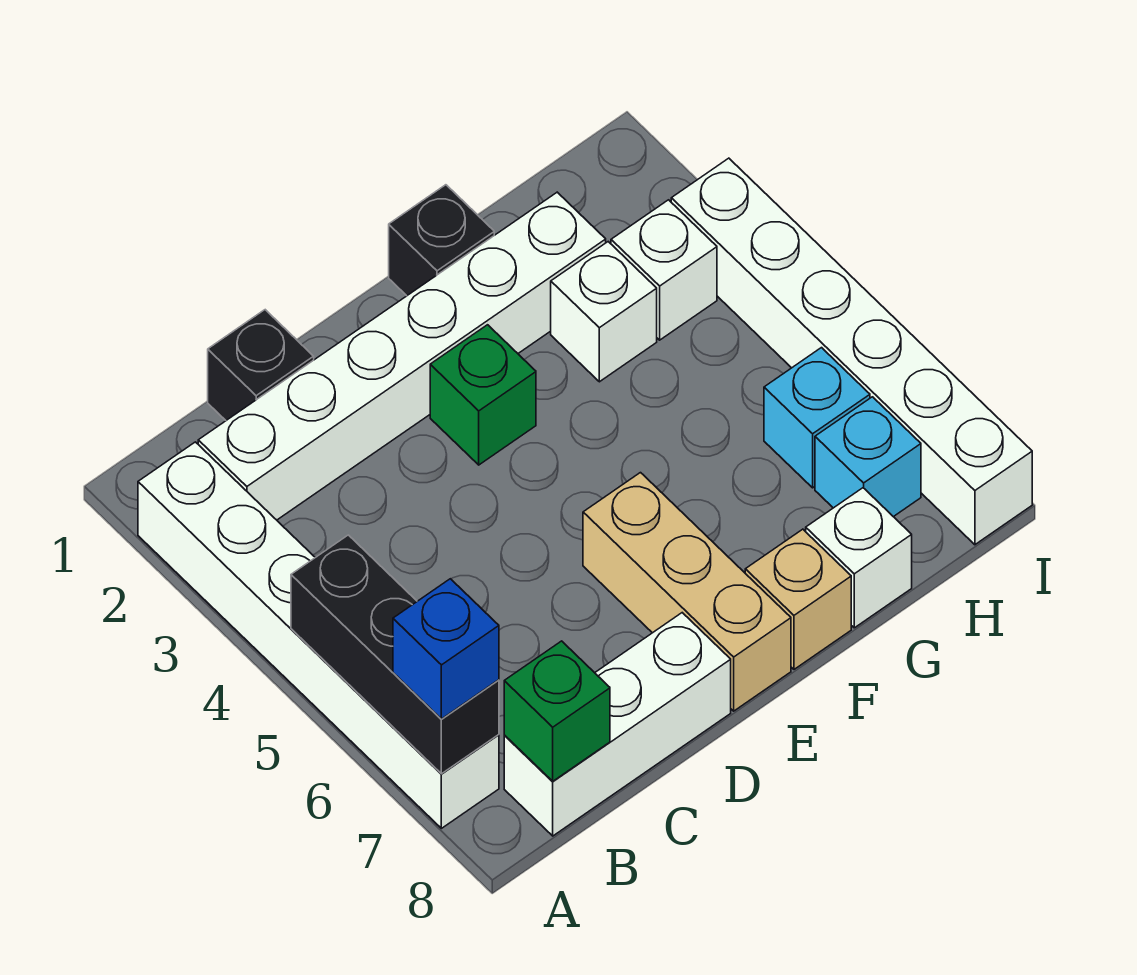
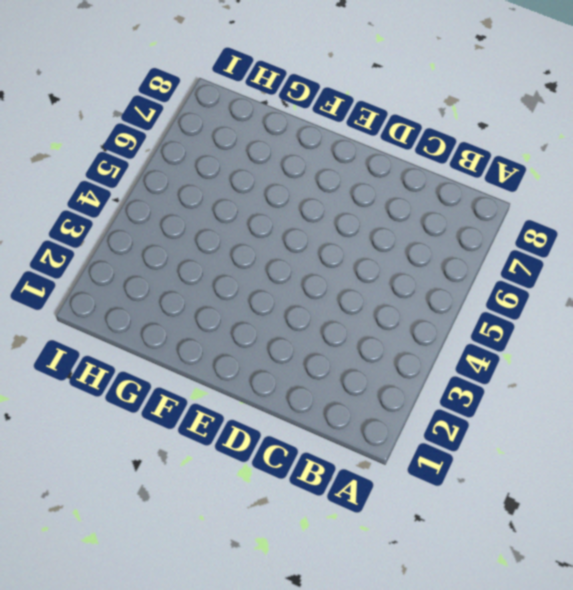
none -> white brick A2:A7 level 1
none -> white brick B2:G2 level 1
none -> white brick B8:D8 level 1

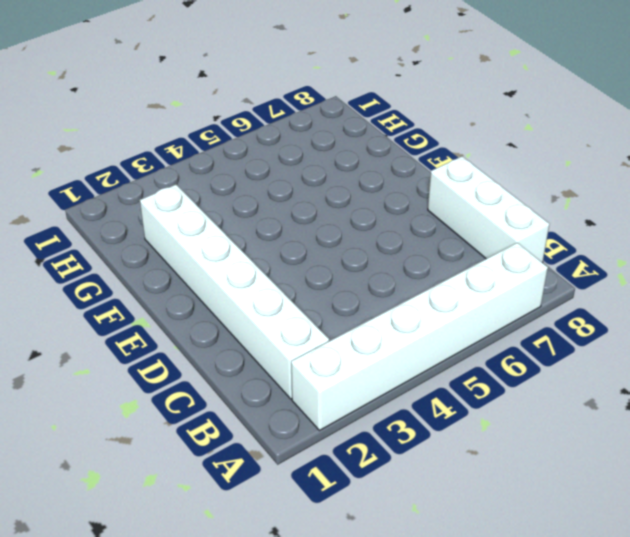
none -> black brick C1 level 1
none -> green brick E3 level 1
none -> tan brick E6:E8 level 1

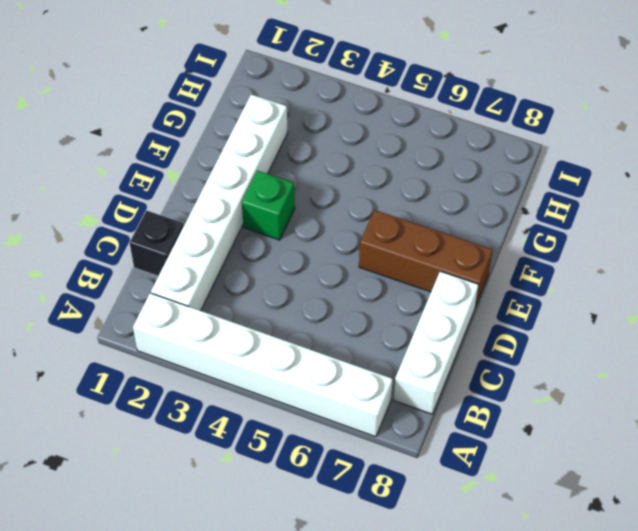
brown brick E6:E8 level 1 -> tan brick E6:E8 level 1
none -> black brick F1 level 1
none -> tan brick F8 level 1
none -> white brick G3 level 1

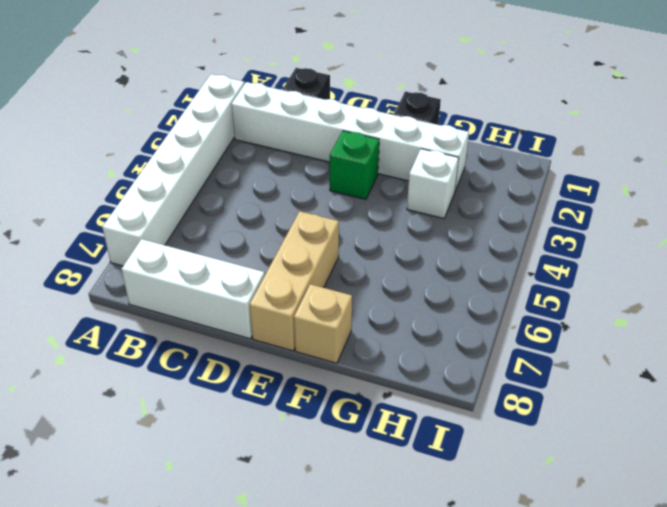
none -> white brick G8 level 1
none -> white brick H3 level 1
none -> cyan brick H6 level 1

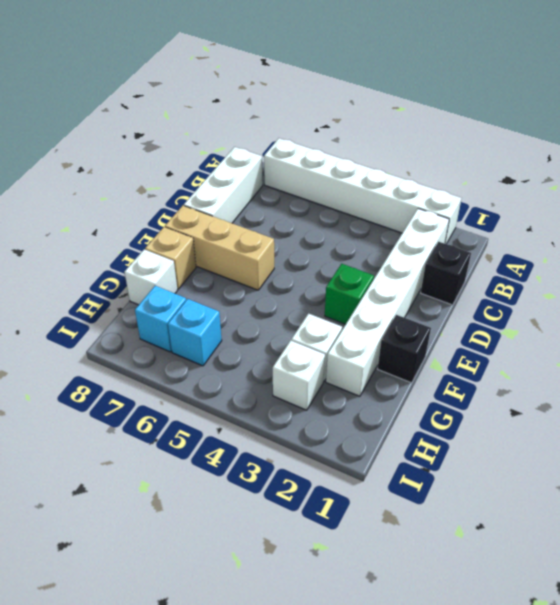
none -> white brick I3:I8 level 1
none -> black brick A5:A7 level 2
none -> green brick B8 level 2

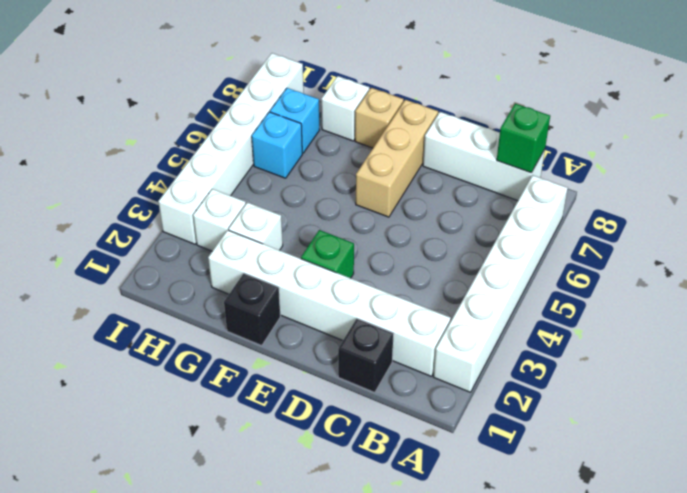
none -> black brick A5:A7 level 2
none -> blue brick A7 level 3

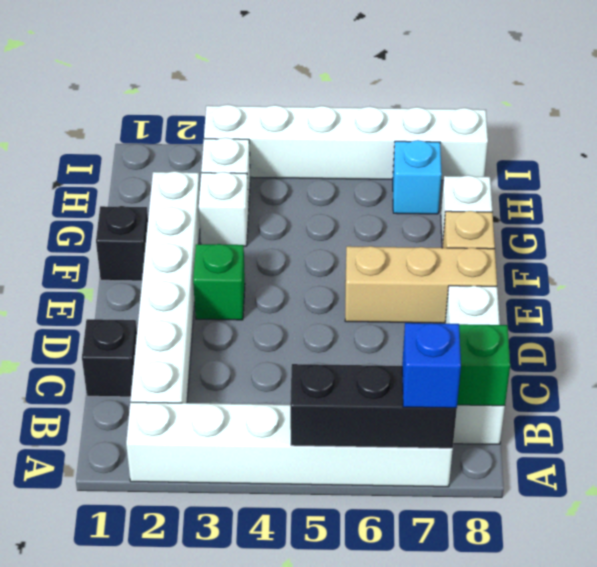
none -> cyan brick H6 level 1

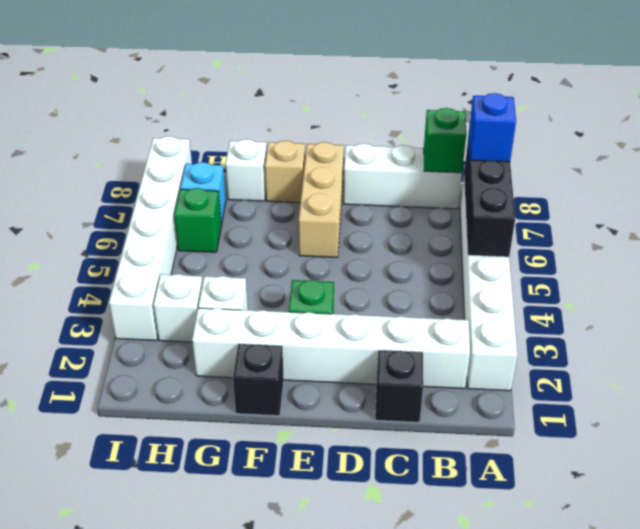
green brick H6 level 1 -> cyan brick H6 level 1

